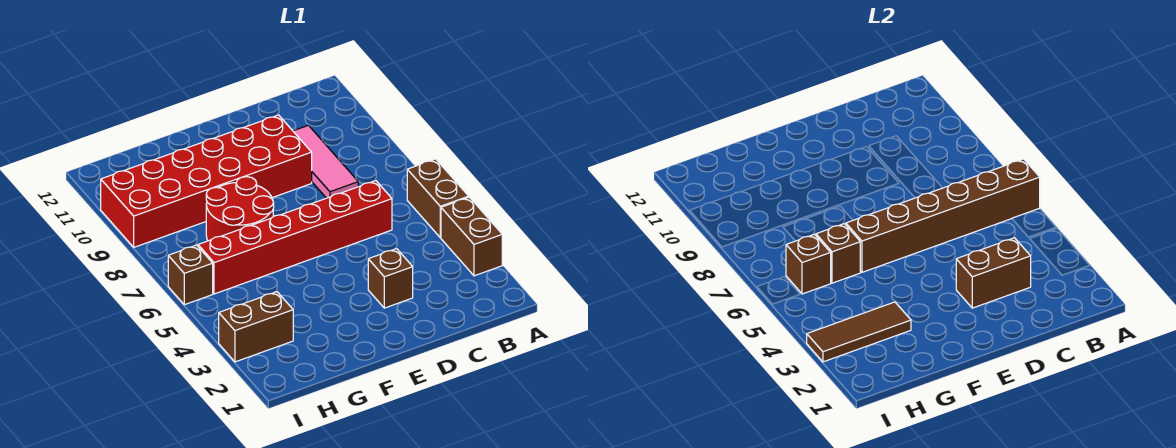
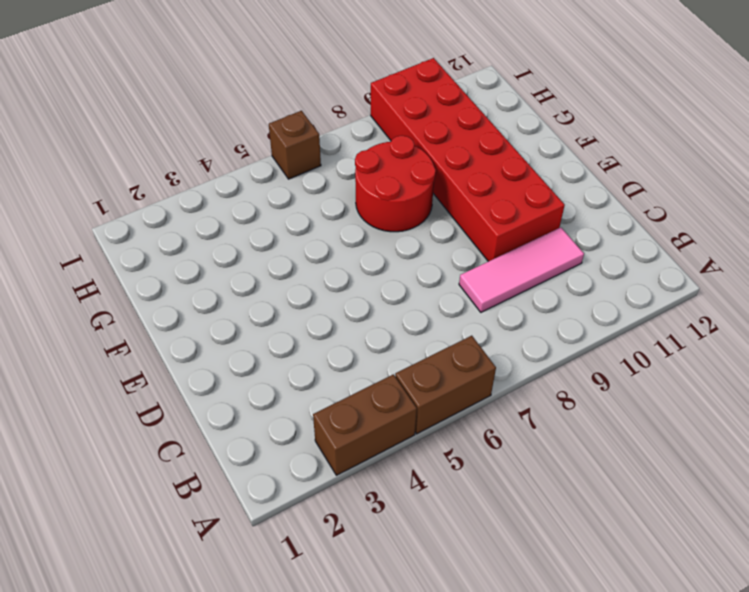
none -> red brick C6:H6 level 1
none -> brown brick D3 level 1
none -> brown brick H3:I3 level 1

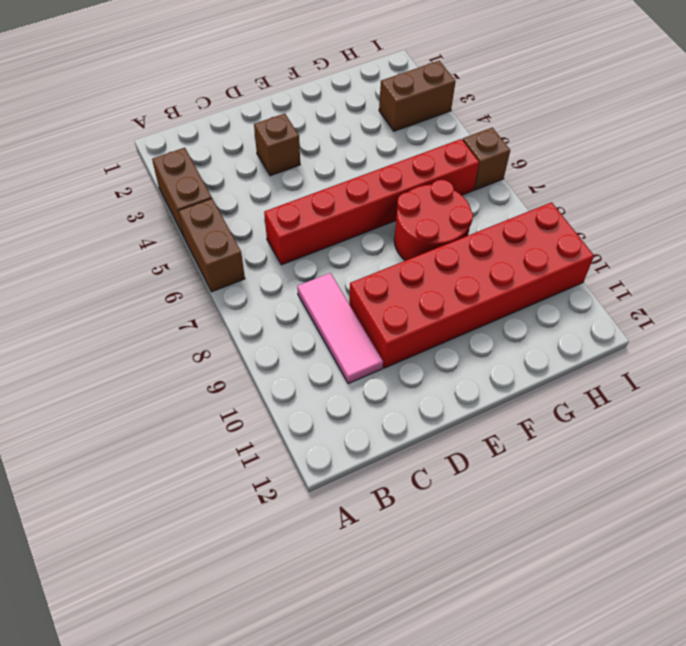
none -> brown brick A6:F6 level 2
none -> brown brick C3:D3 level 2
none -> brown tile G3:I3 level 2

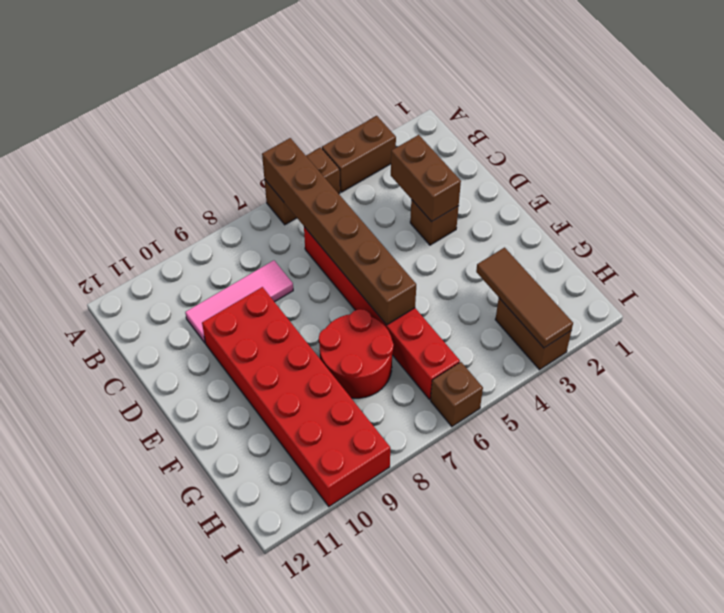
none -> brown brick G6 level 2
none -> brown brick H6 level 2

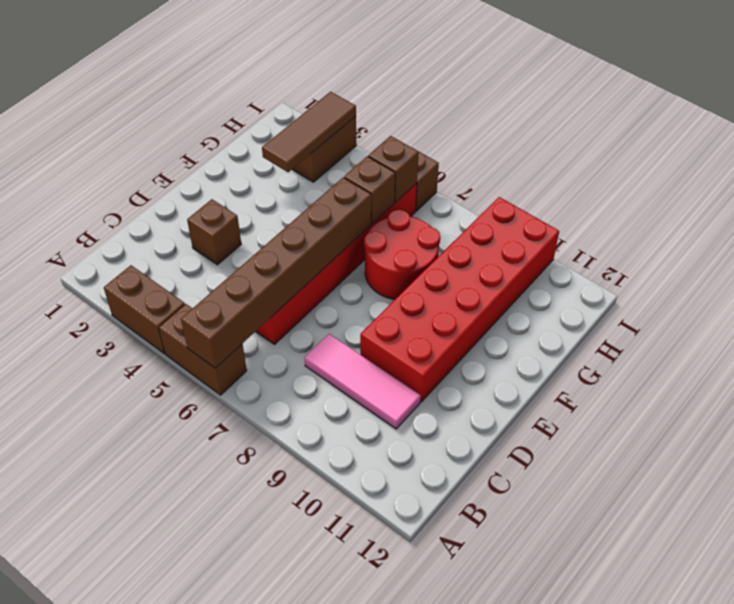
none -> brown brick C3:D3 level 2

